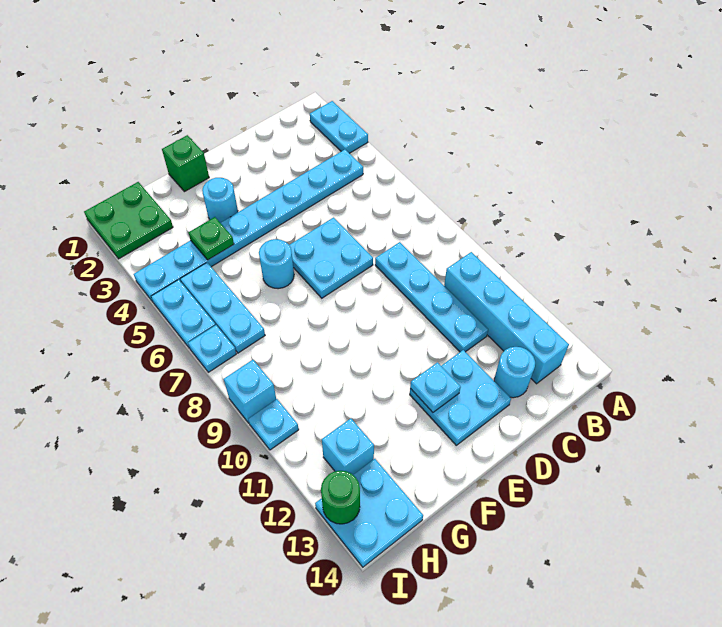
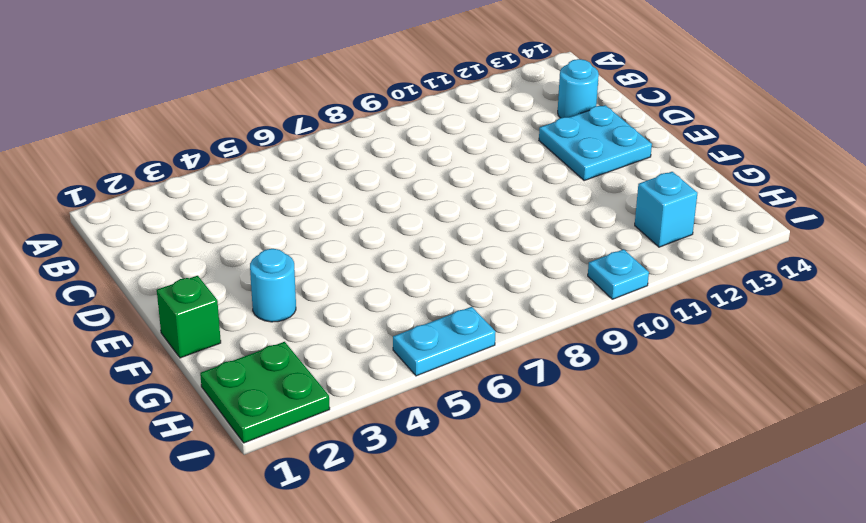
none -> cyan plate A2:A3 level 1
none -> cyan plate B4:I4 level 1
none -> cyan brick B10:B13 level 1

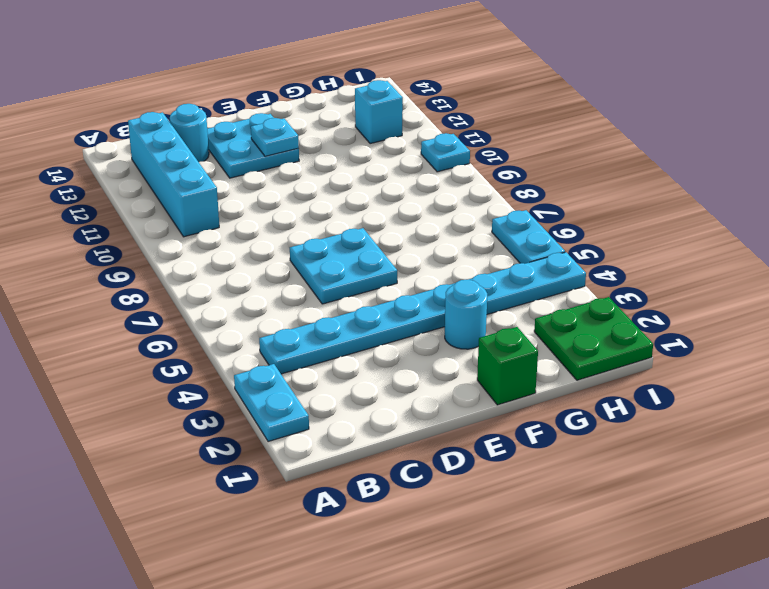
none -> cyan plate C8:C11 level 1
none -> cyan round brick F6 level 1
none -> cyan plate H5:H7 level 1

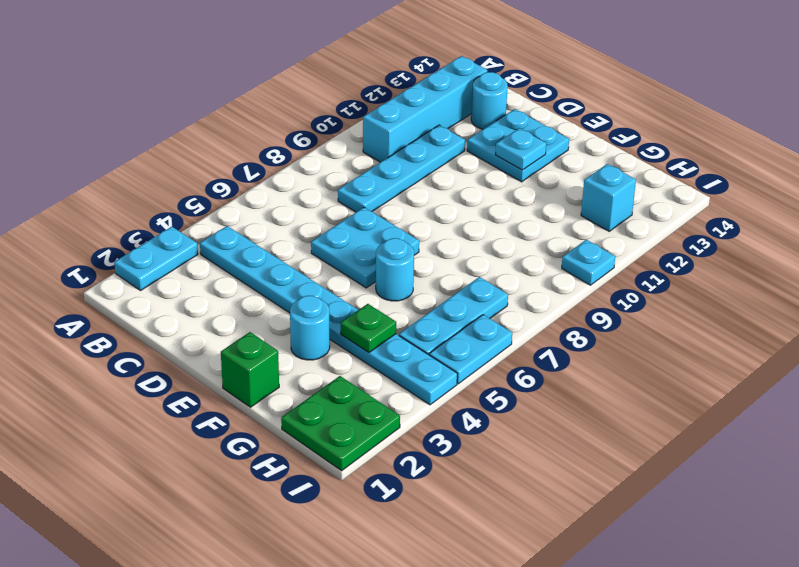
none -> cyan plate H13:I14 level 1
none -> cyan plate I7 level 1
none -> cyan brick I9 level 1

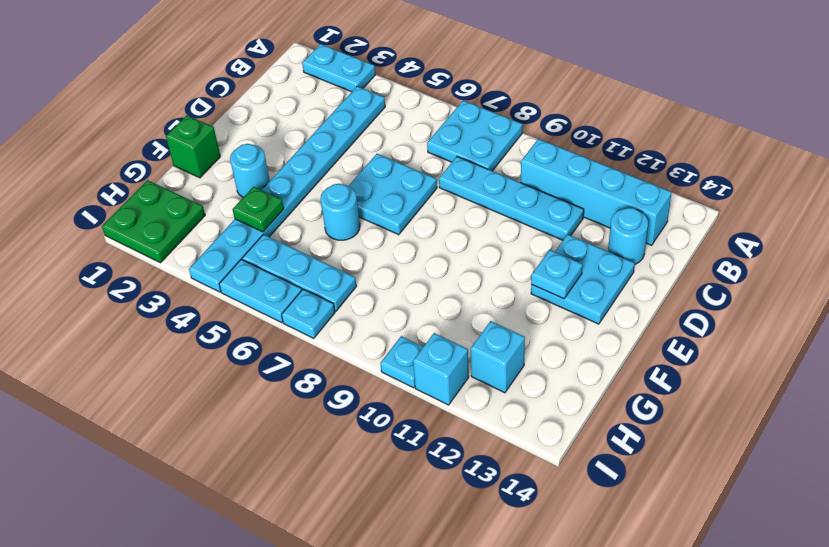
cyan plate A7:B8 level 1 -> cyan plate H13:I14 level 1
cyan brick I11 level 1 -> cyan brick I9 level 1
none -> green round brick I13 level 2

